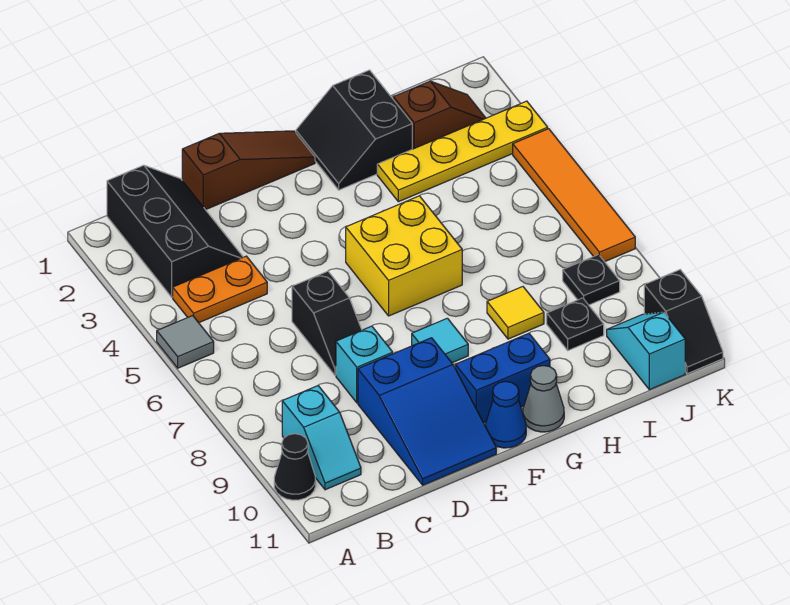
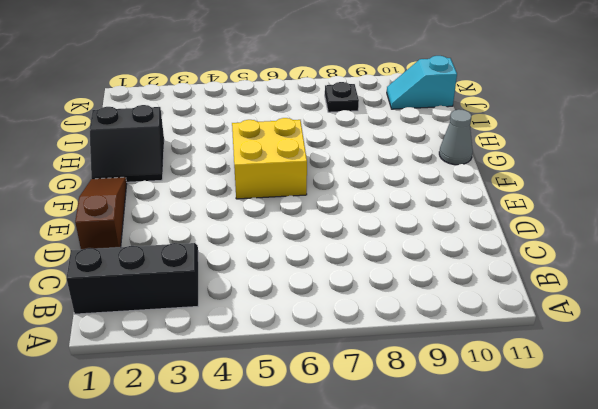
none -> grey tile A5 level 1
none -> black cone A10 level 1
none -> orange plate B4:C4 level 1

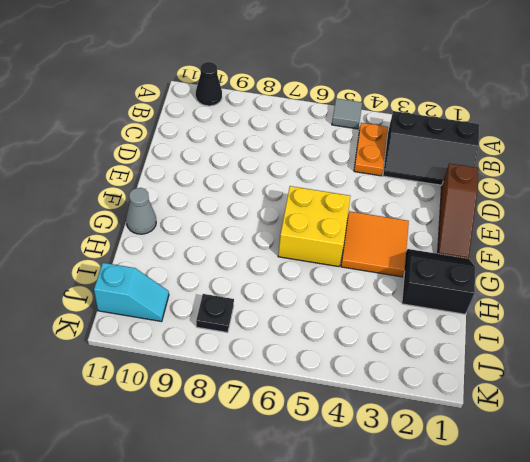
orange tile F3:G4 level 1 -> none
none -> cyan slope B9:B10 level 1 top 9
none -> black slope D6:D7 level 1 top 6
none -> cyan brick D8 level 1

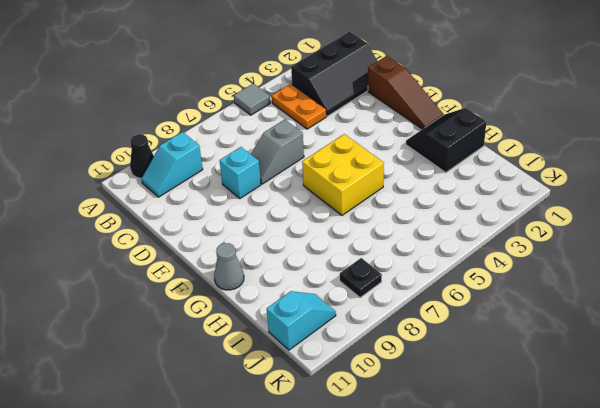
grey slope D6:D7 level 1 top 6 -> black slope D6:D7 level 1 top 6
none -> blue slope D9:E11 level 1 top 9
none -> cyan tile F8 level 1
none -> blue brick F10:G10 level 1

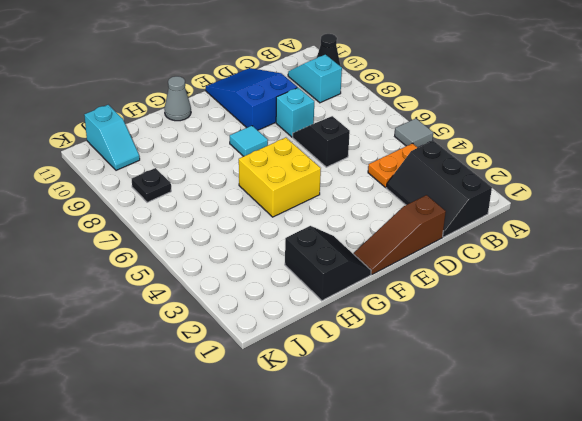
none -> blue brick F10:G10 level 1
none -> blue cone F11 level 1
none -> yellow plate H3:K3 level 1

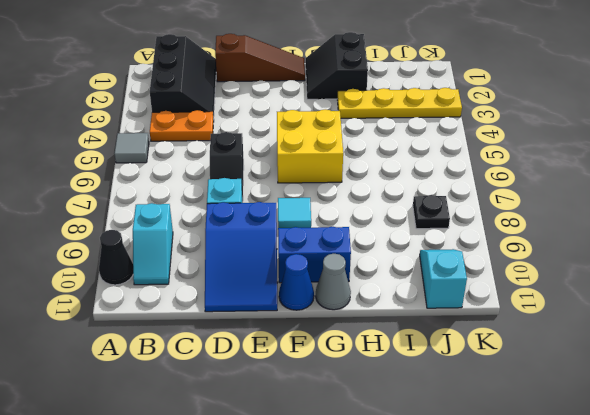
none -> yellow tile H8 level 1
none -> brown slope I2:J2 level 1 top I
none -> black plate I9 level 1

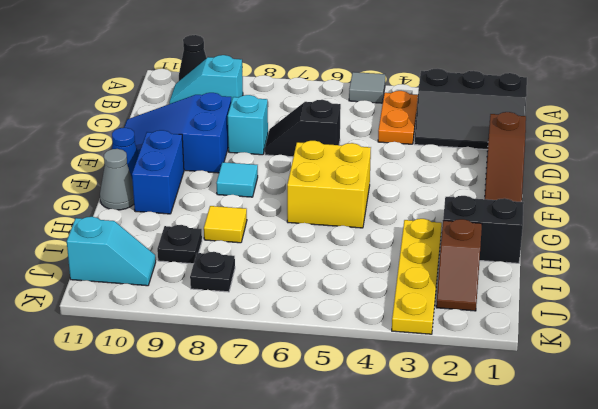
none -> orange tile K4:K7 level 1
none -> black slope K10:K11 level 1 top 10

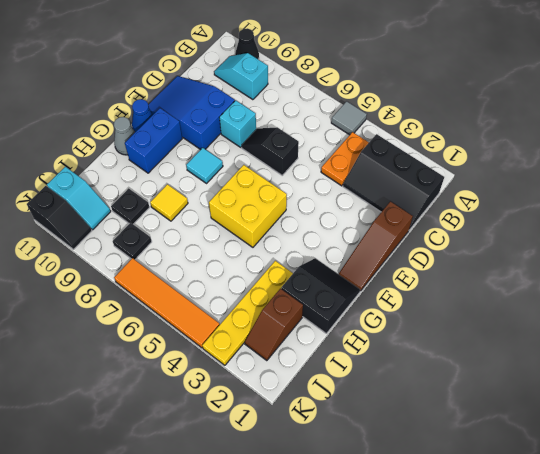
black slope K10:K11 level 1 top 11 -> black slope K10:K11 level 1 top 10

